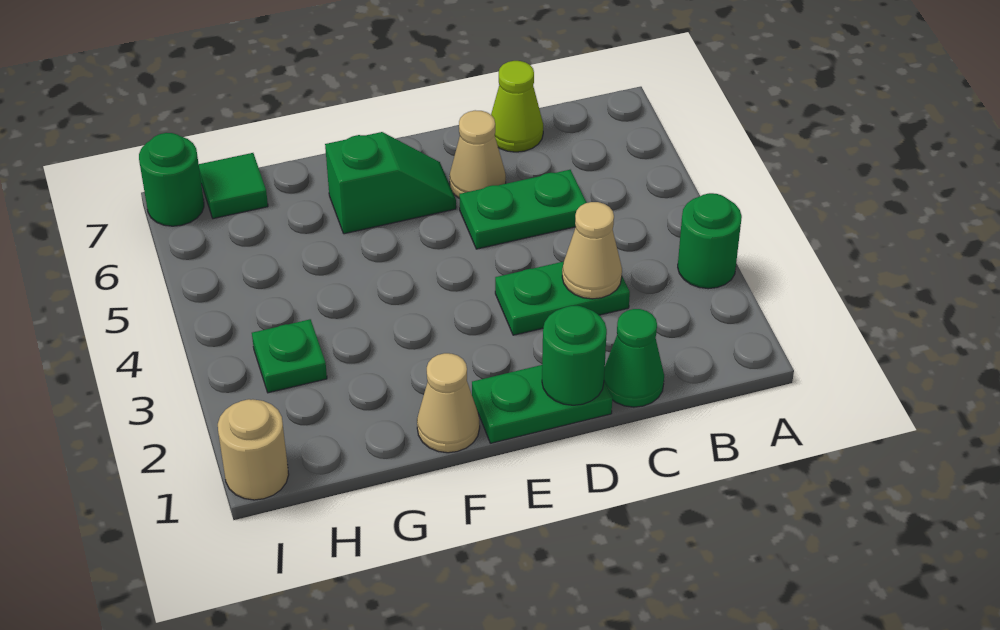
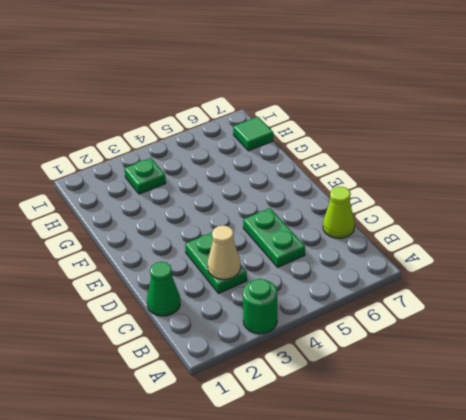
none -> green plate D1:E1 level 1
none -> tan cone D6 level 1
none -> green slope E6:F6 level 1 top F

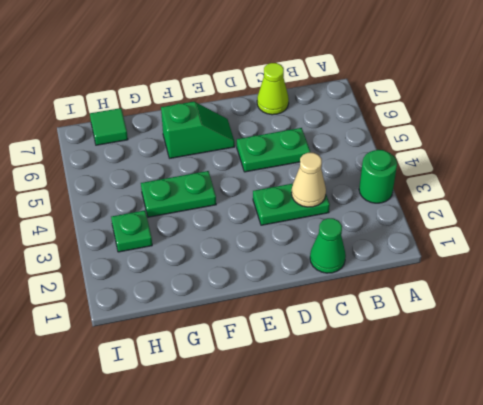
green plate F4:G4 level 1 -> green plate D1:E1 level 1
none -> tan cone D6 level 1
none -> tan cone F1 level 1
none -> tan round brick I1 level 1

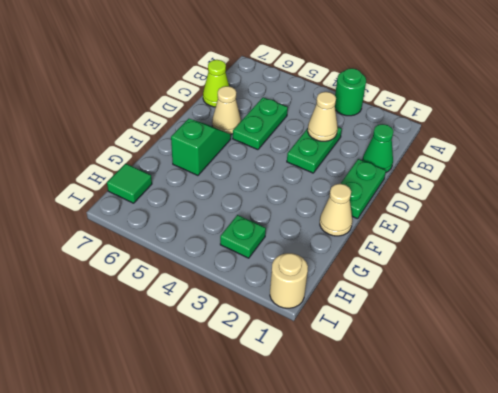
none -> green round brick I7 level 1
none -> green round brick D1 level 2

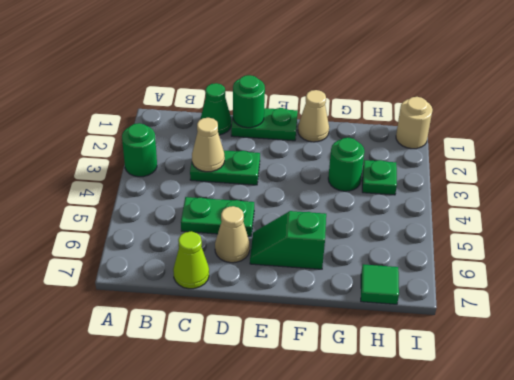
green round brick G3 level 1 -> green round brick I7 level 1

